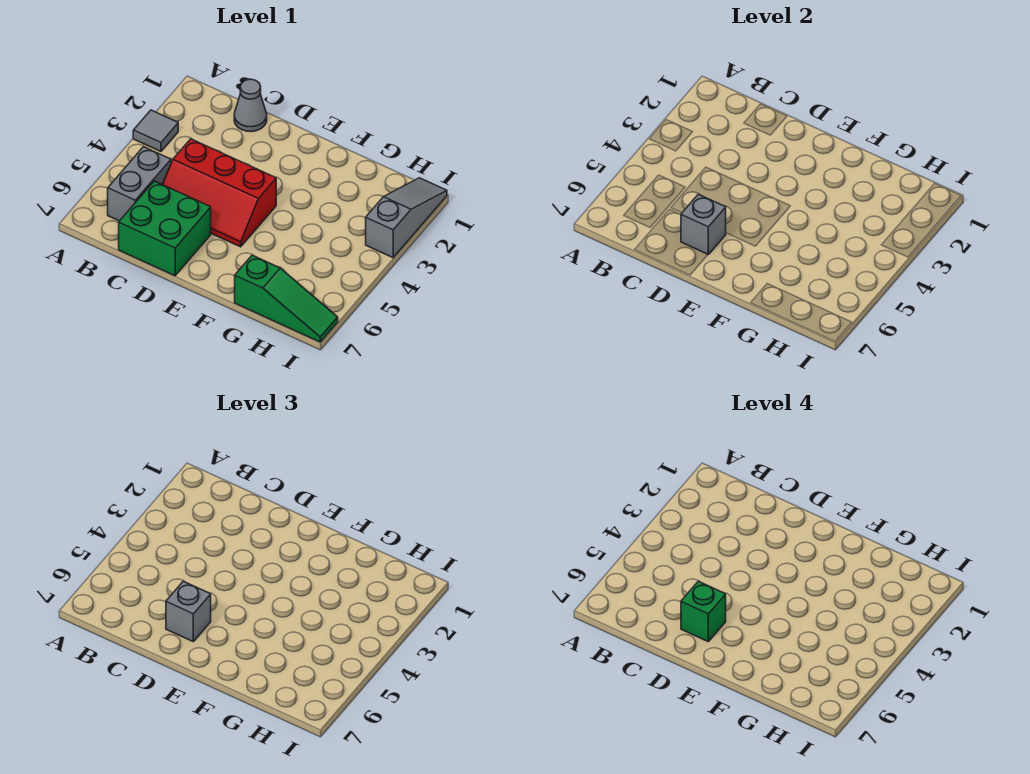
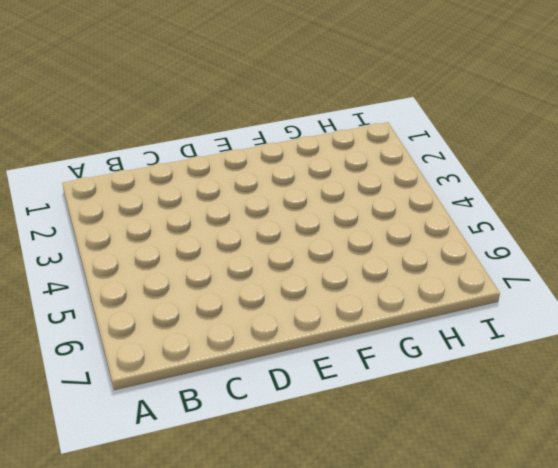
none -> grey tile A3 level 1
none -> grey brick B5:B6 level 1

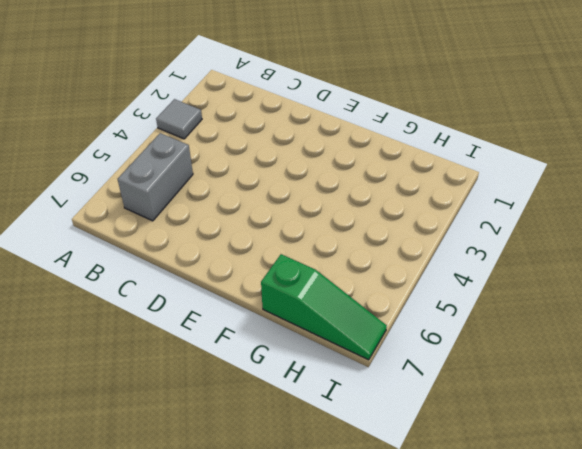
none -> grey cone C1 level 1
none -> red slope C4:E5 level 1 top 4

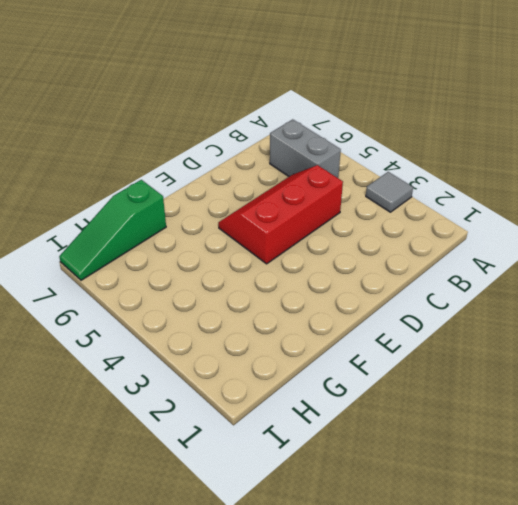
none -> grey cone C1 level 1
none -> green brick C6:D7 level 1

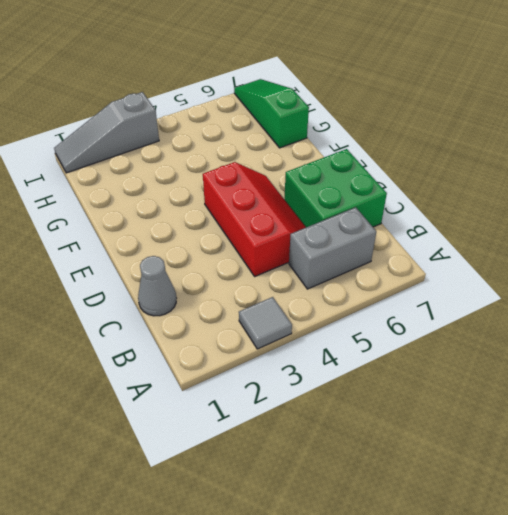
none -> grey brick D6 level 2
none -> grey brick D6 level 3

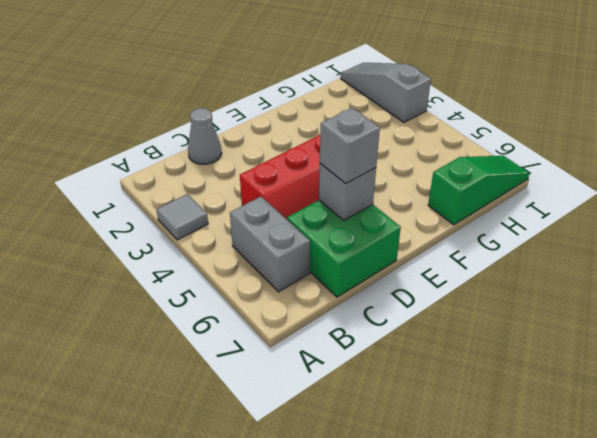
none -> green brick D6 level 4

